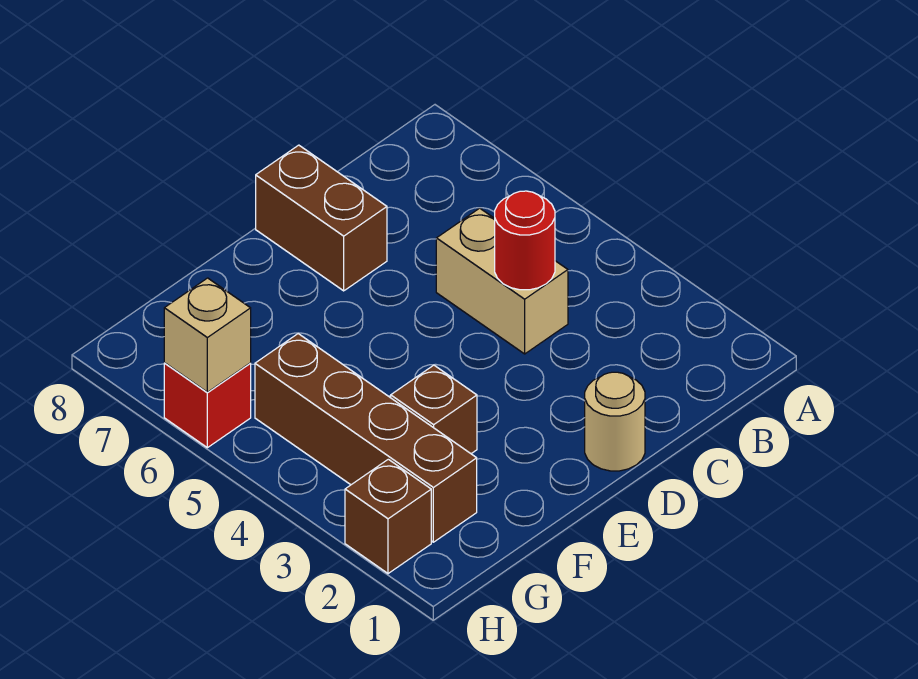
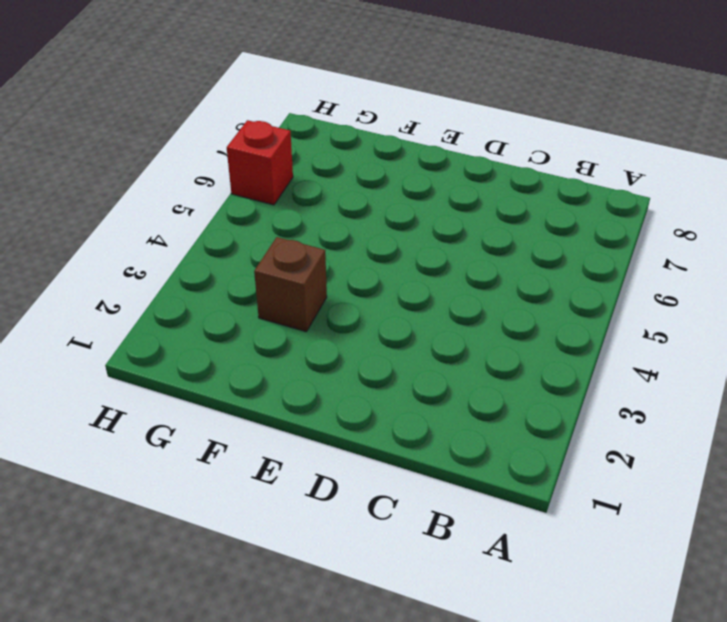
none -> tan brick C4:C5 level 1
none -> tan round brick D1 level 1

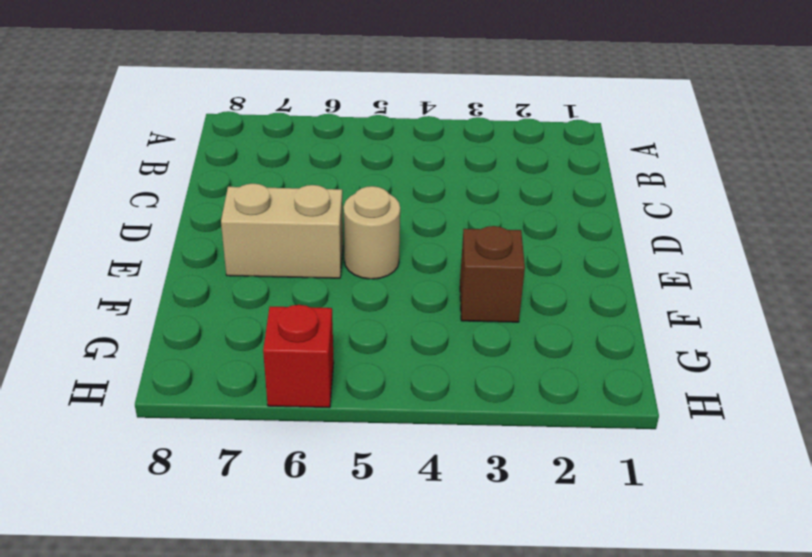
tan round brick E5 level 1 -> tan round brick D1 level 1
tan brick E6:E7 level 1 -> tan brick C4:C5 level 1
none -> brown brick D7:D8 level 1
none -> brown brick G2:G5 level 1

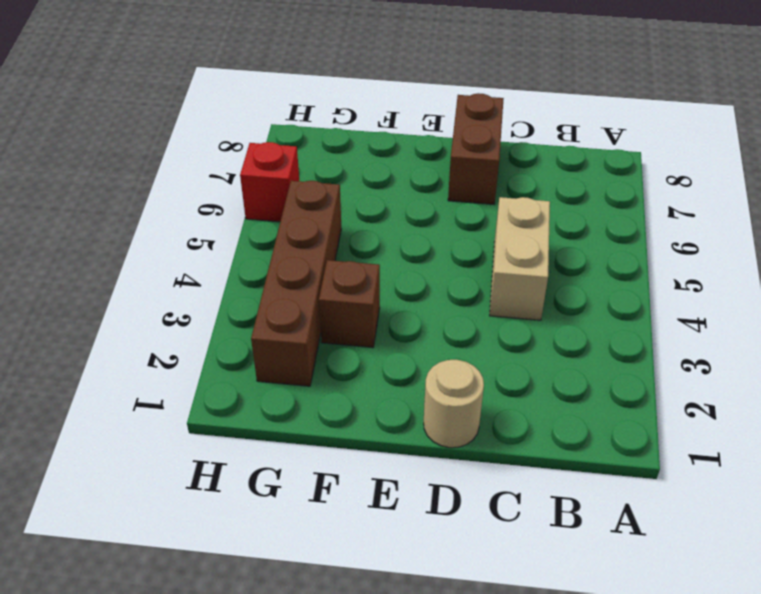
none -> brown brick H2 level 1
none -> red round brick C4 level 2

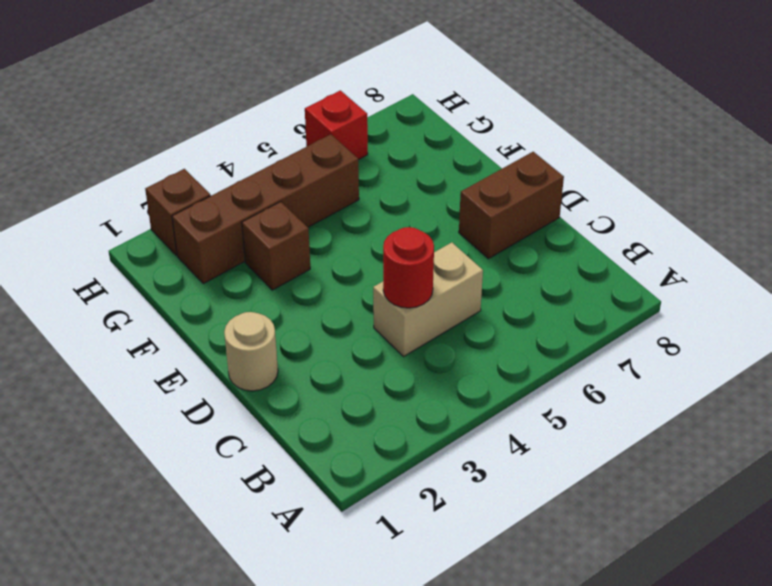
none -> tan brick H6 level 2

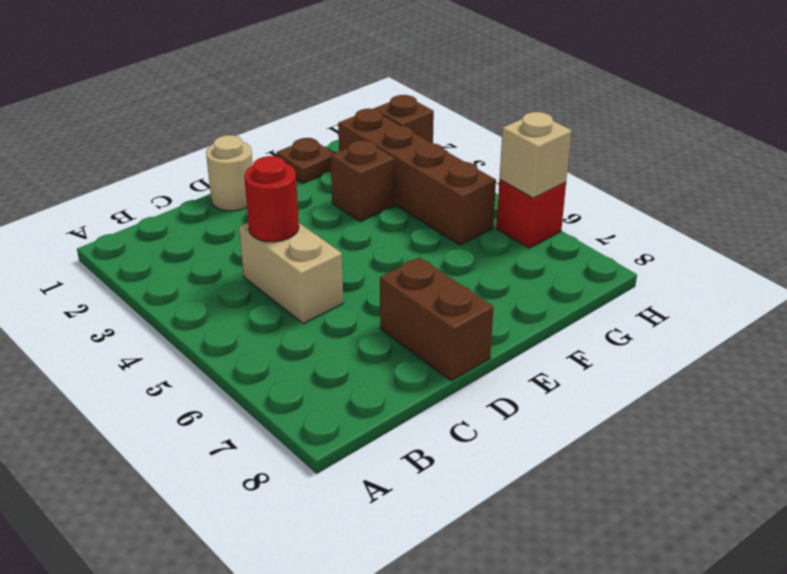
brown plate F1 level 1 -> none

